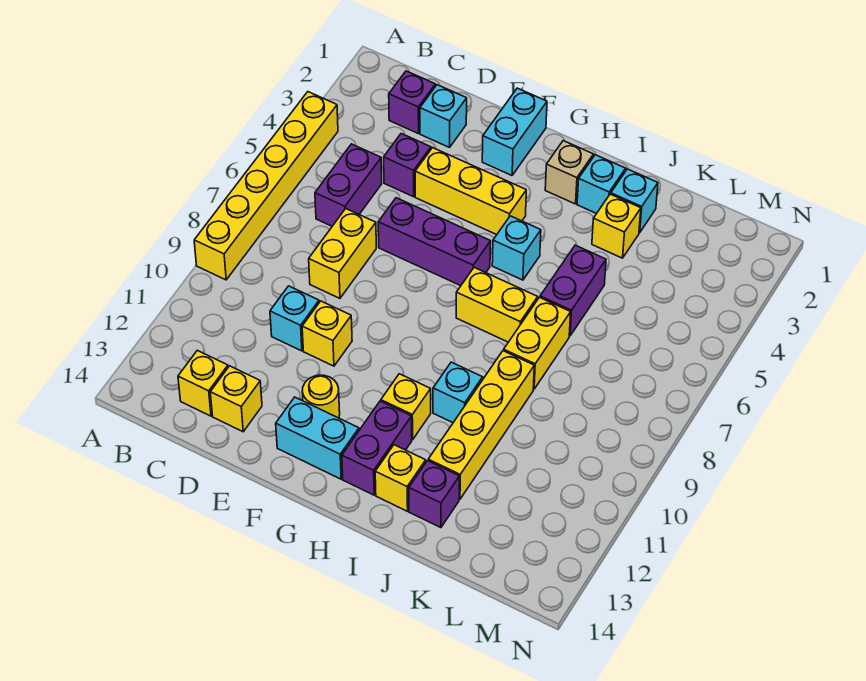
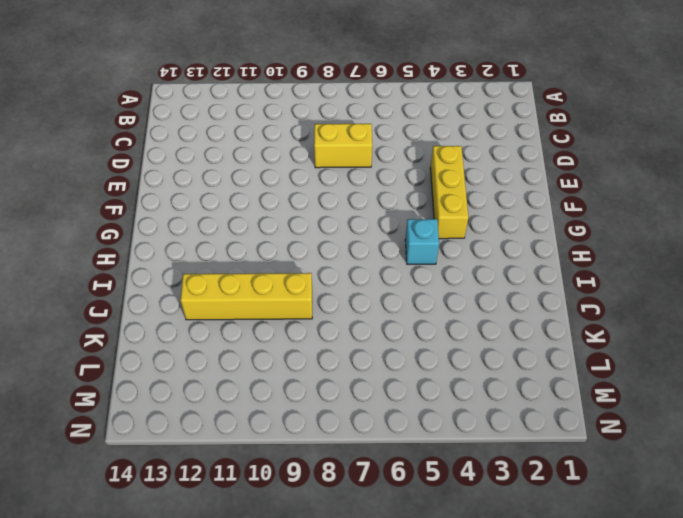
none -> yellow brick A4:A9 level 1
none -> purple brick C2 level 1
none -> purple brick C5:C6 level 1

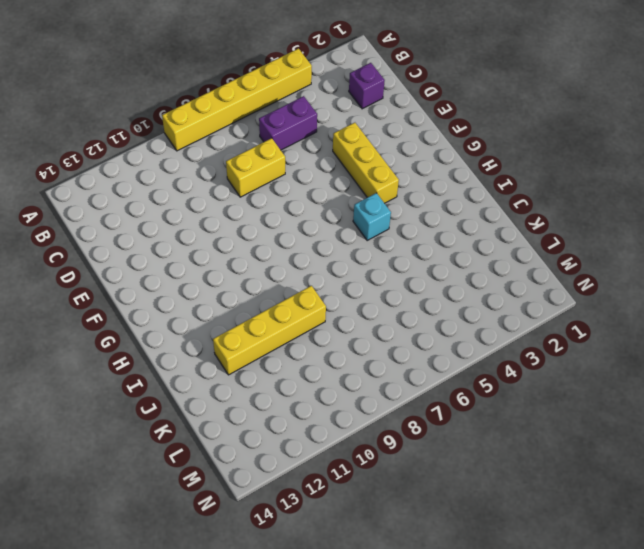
none -> yellow brick C13 level 1
none -> cyan brick D2 level 1
none -> purple brick D4 level 1

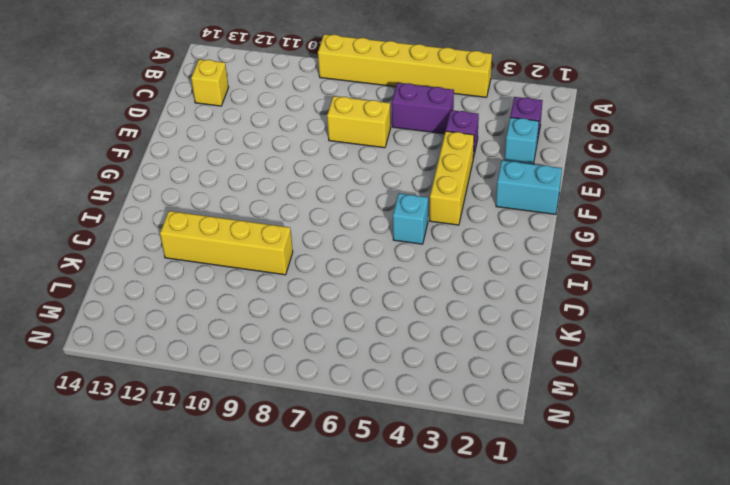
none -> cyan brick D10 level 1
none -> yellow brick D13 level 1
none -> purple brick E6:G6 level 1

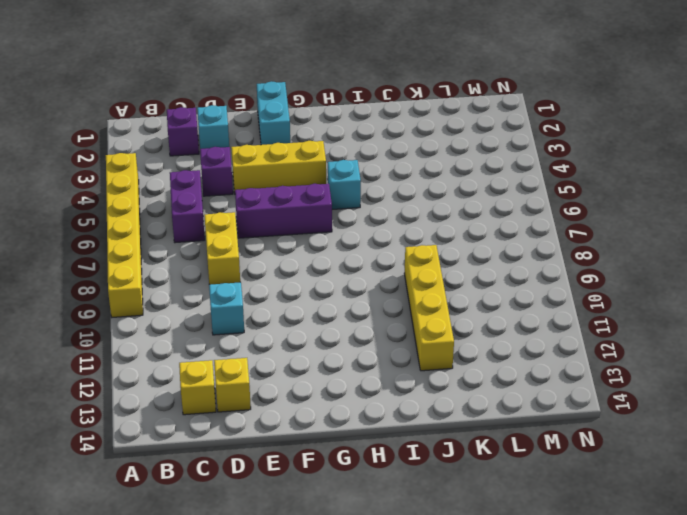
none -> yellow brick E10 level 1
none -> yellow round brick F12 level 1
none -> cyan brick F13:G13 level 1

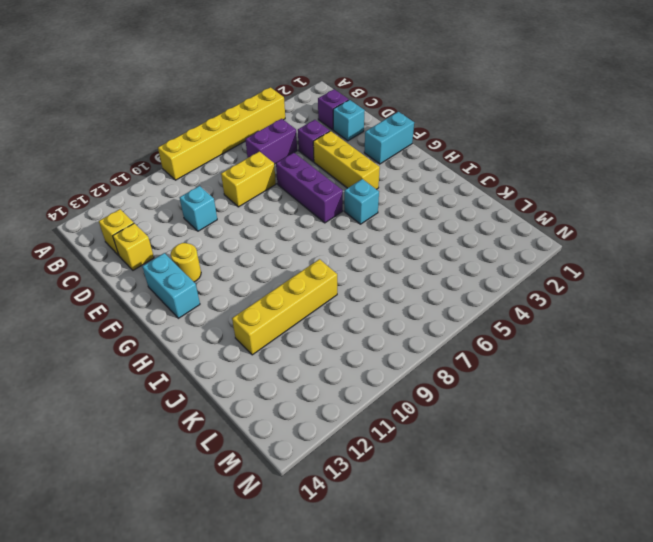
none -> yellow brick E10 level 1
none -> tan brick H2 level 1
none -> yellow brick H7:I7 level 1

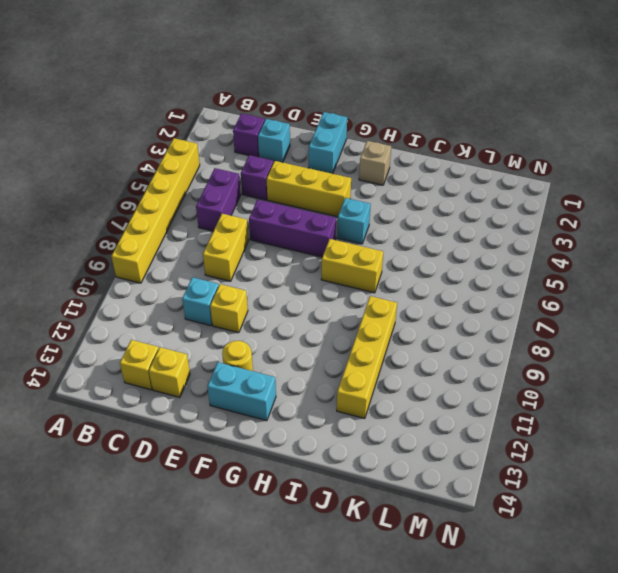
none -> yellow brick H11 level 1
none -> purple brick H12:H13 level 1
none -> cyan brick I2 level 1

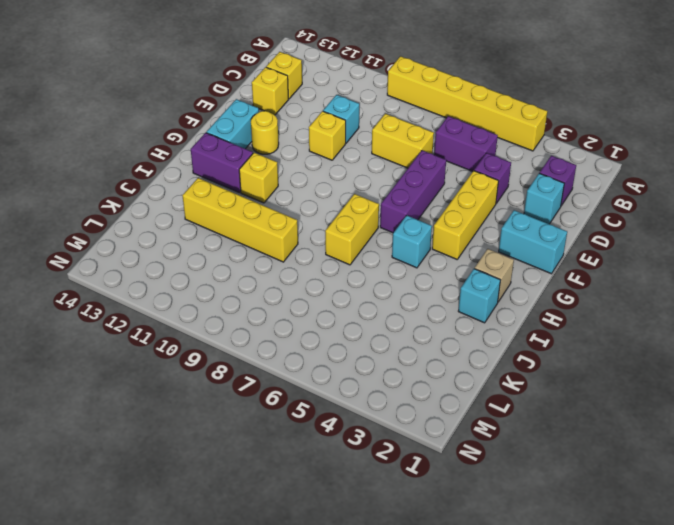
none -> cyan brick I10 level 1
none -> yellow brick I13 level 1
none -> cyan brick J2 level 1

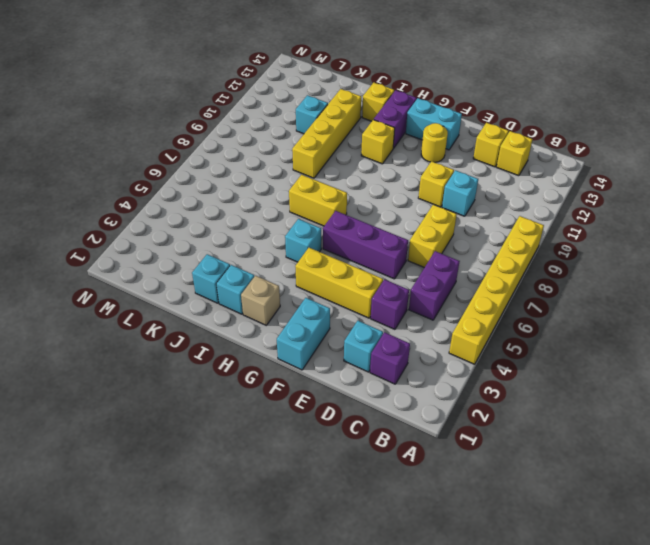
cyan brick K11 level 1 -> cyan brick I10 level 1
none -> yellow brick J3 level 1
none -> purple brick J5:J6 level 1
none -> yellow brick J7:J8 level 1

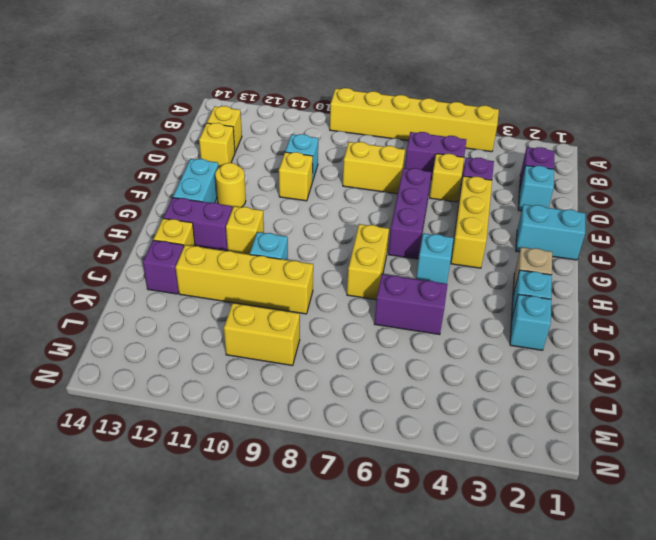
yellow brick D5 level 1 -> yellow brick J3 level 1
yellow brick L9:L10 level 1 -> yellow brick J7:J8 level 1

